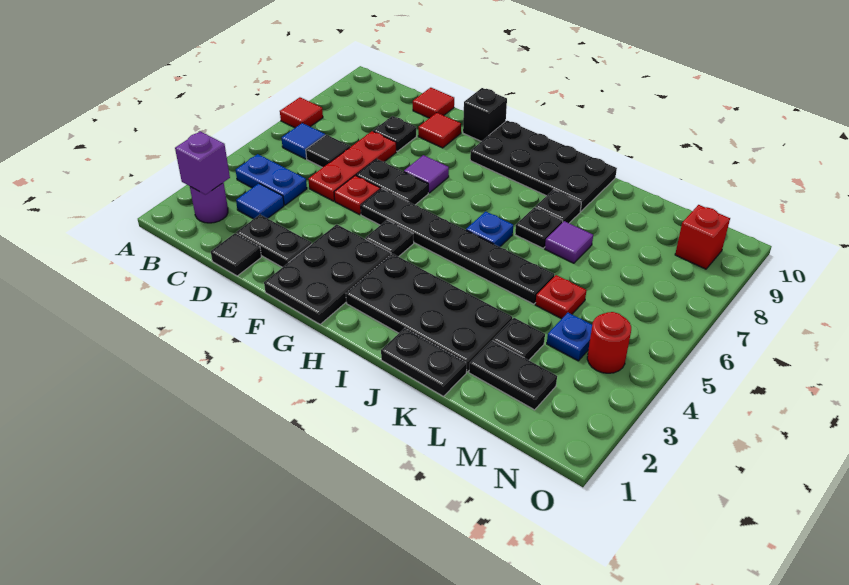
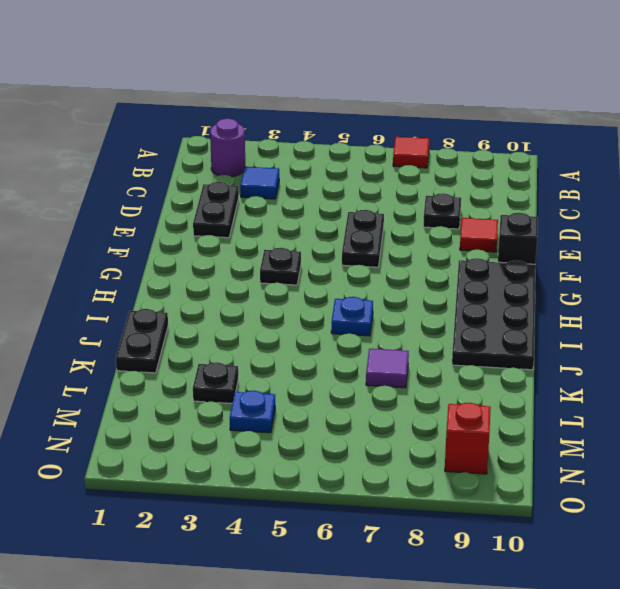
none -> blue plate B4:C4 level 1
none -> blue tile B6 level 1
none -> black tile C6 level 1
none -> black tile D1 level 1

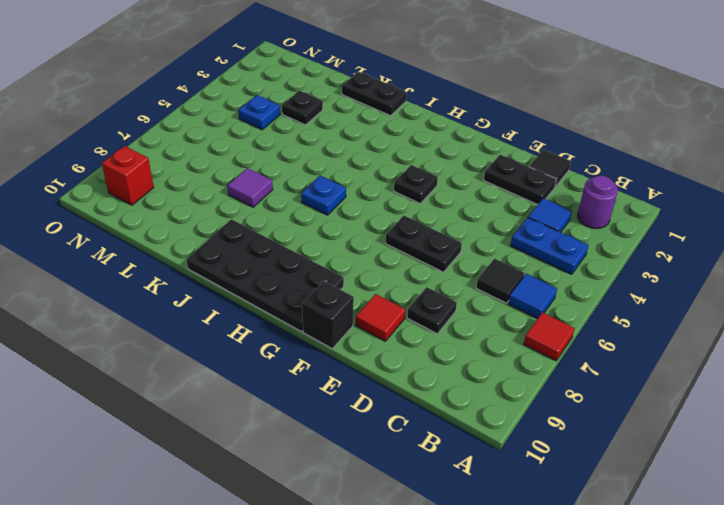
none -> red plate D5:D7 level 1
none -> red tile D10 level 1
none -> red plate E5 level 1
none -> black plate F1:G3 level 1

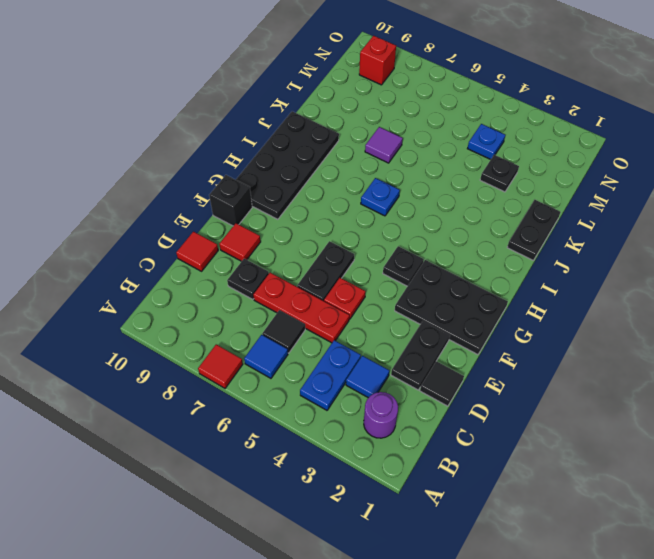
none -> black plate F5:K5 level 1
none -> purple tile F7 level 1
none -> black plate H2:K3 level 1
none -> black plate J7 level 1

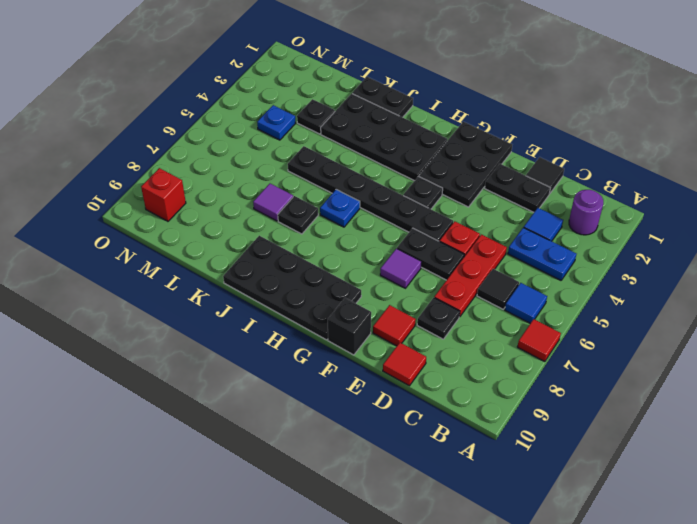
none -> black plate J8 level 1
none -> black plate L2:M2 level 1
none -> red plate L5 level 1
none -> red round brick N4 level 1

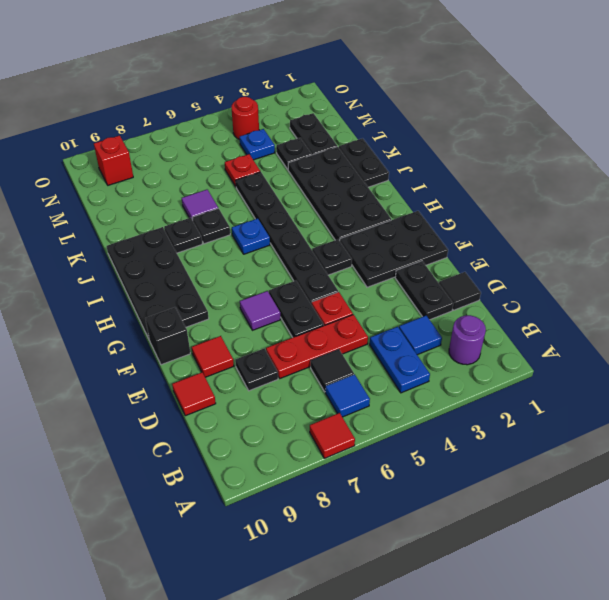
none -> purple brick B2 level 2

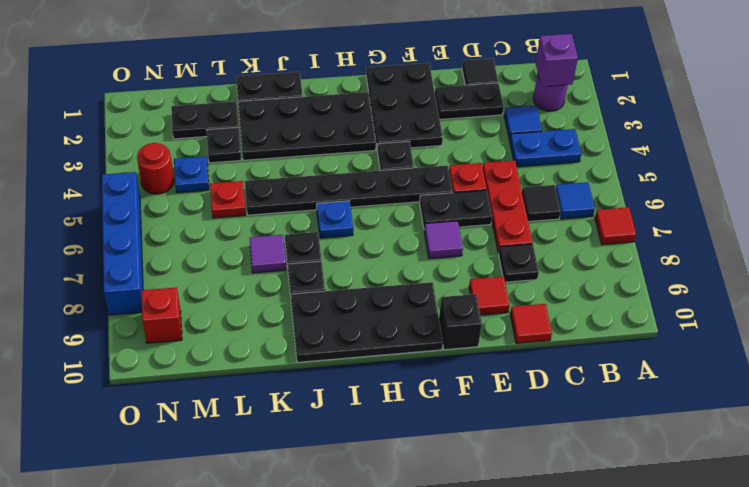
blue brick O5:O8 level 1 -> none

